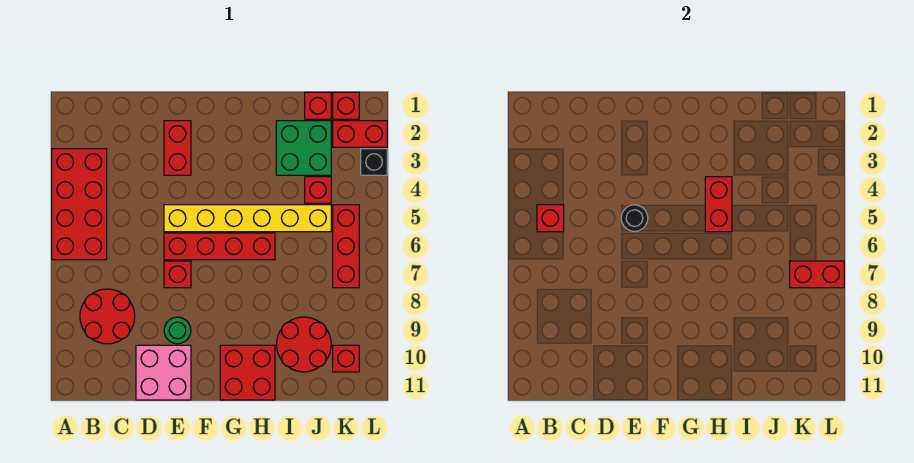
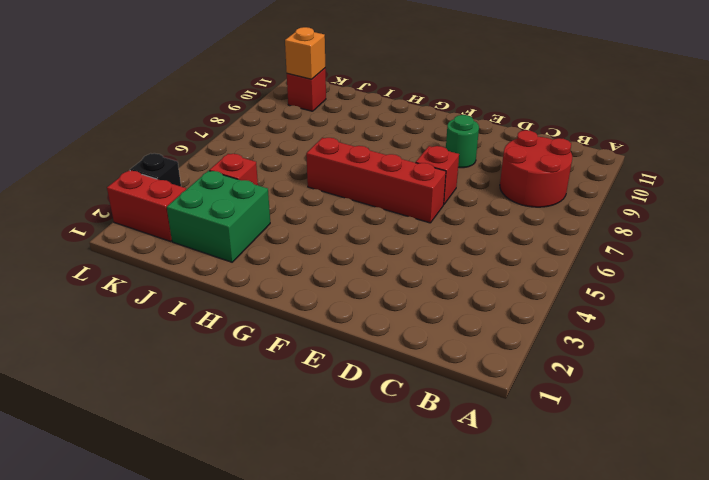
orange brick K10 level 2 -> none
none -> red brick A3:B6 level 1
none -> pink brick D10:E11 level 1
none -> red brick E2:E3 level 1

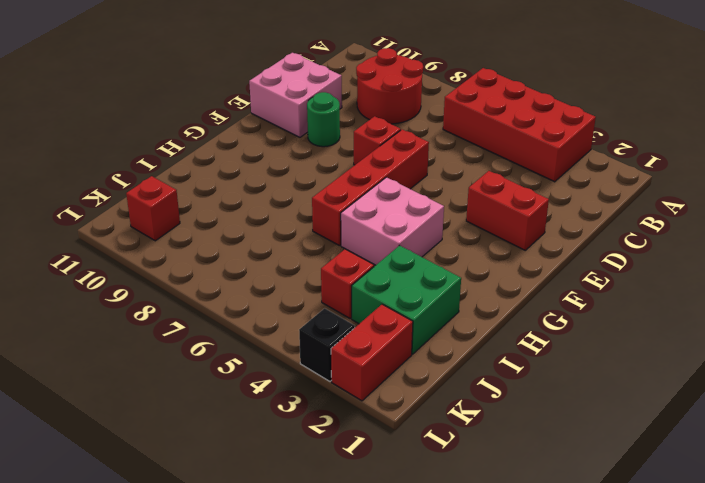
pink brick G4:H5 level 1 -> yellow brick E5:J5 level 1
none -> red brick G10:H11 level 1
none -> red round brick I9:J10 level 1
none -> red brick J1 level 1

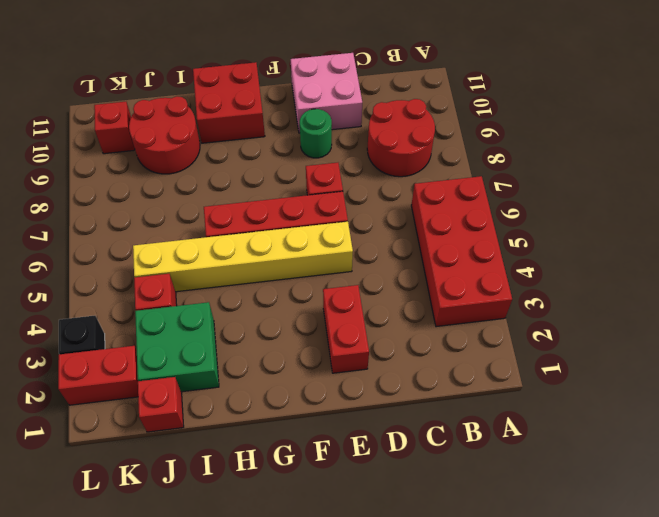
none -> red brick K1 level 1
none -> red brick K5:K7 level 1
none -> red brick B5 level 2

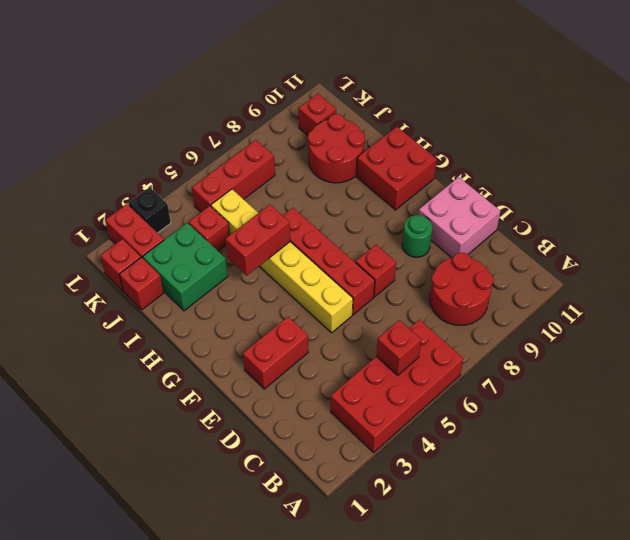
none -> black round brick E5 level 2
none -> red brick K7:L7 level 2

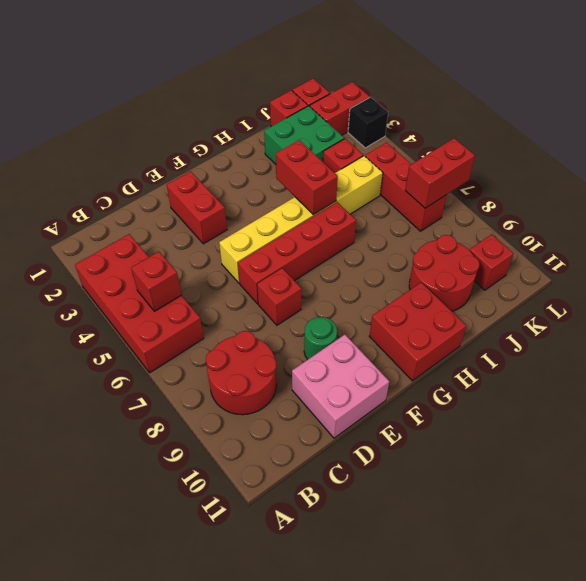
none -> black round brick E5 level 2

